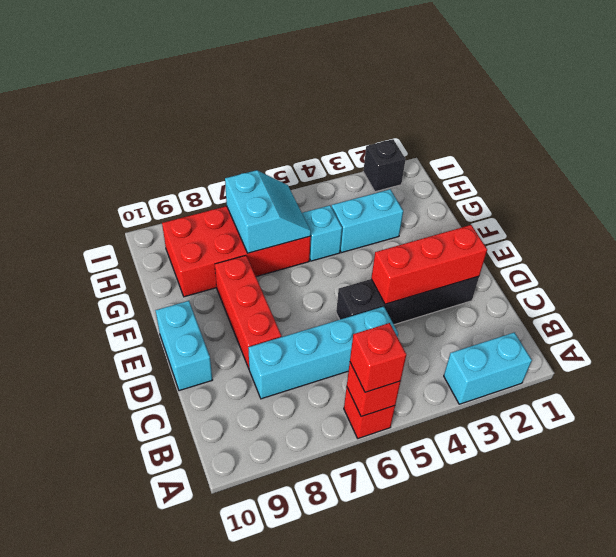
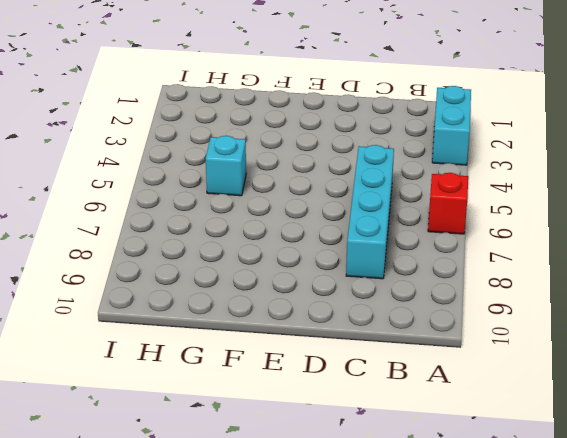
none -> black brick D2:D5 level 1
none -> red brick D8:F8 level 1
none -> cyan brick D10:E10 level 1

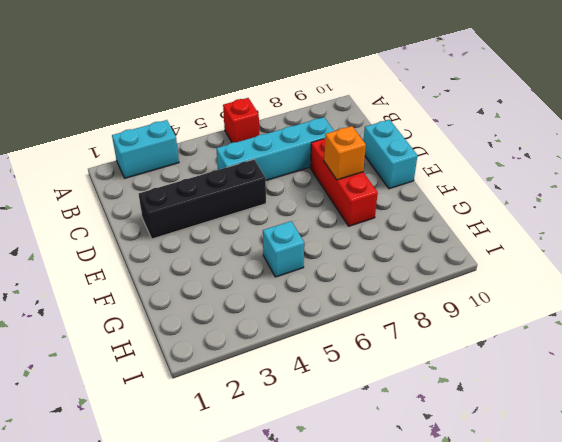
orange brick E8 level 2 -> none
none -> cyan brick G3:G4 level 1
none -> red brick G6:H9 level 1
none -> black brick I2 level 1

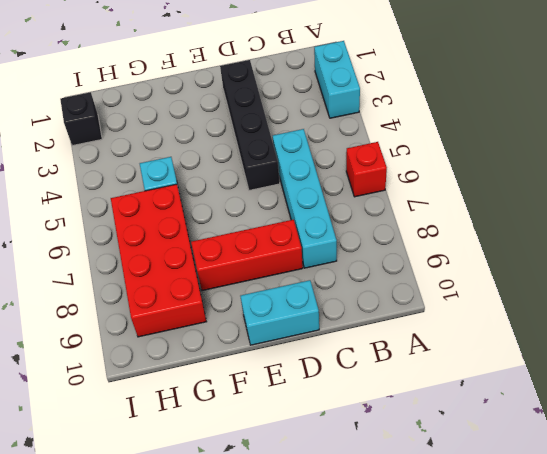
none -> cyan brick G3:G4 level 1
none -> red brick A6 level 2
none -> red brick D2:D4 level 2

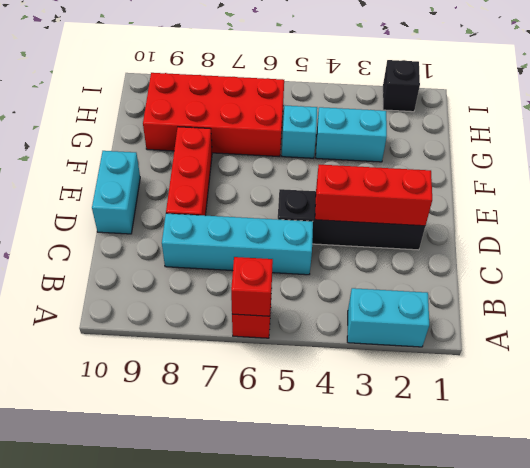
none -> cyan slope G6:H7 level 2 top 7
none -> red brick A6 level 3

